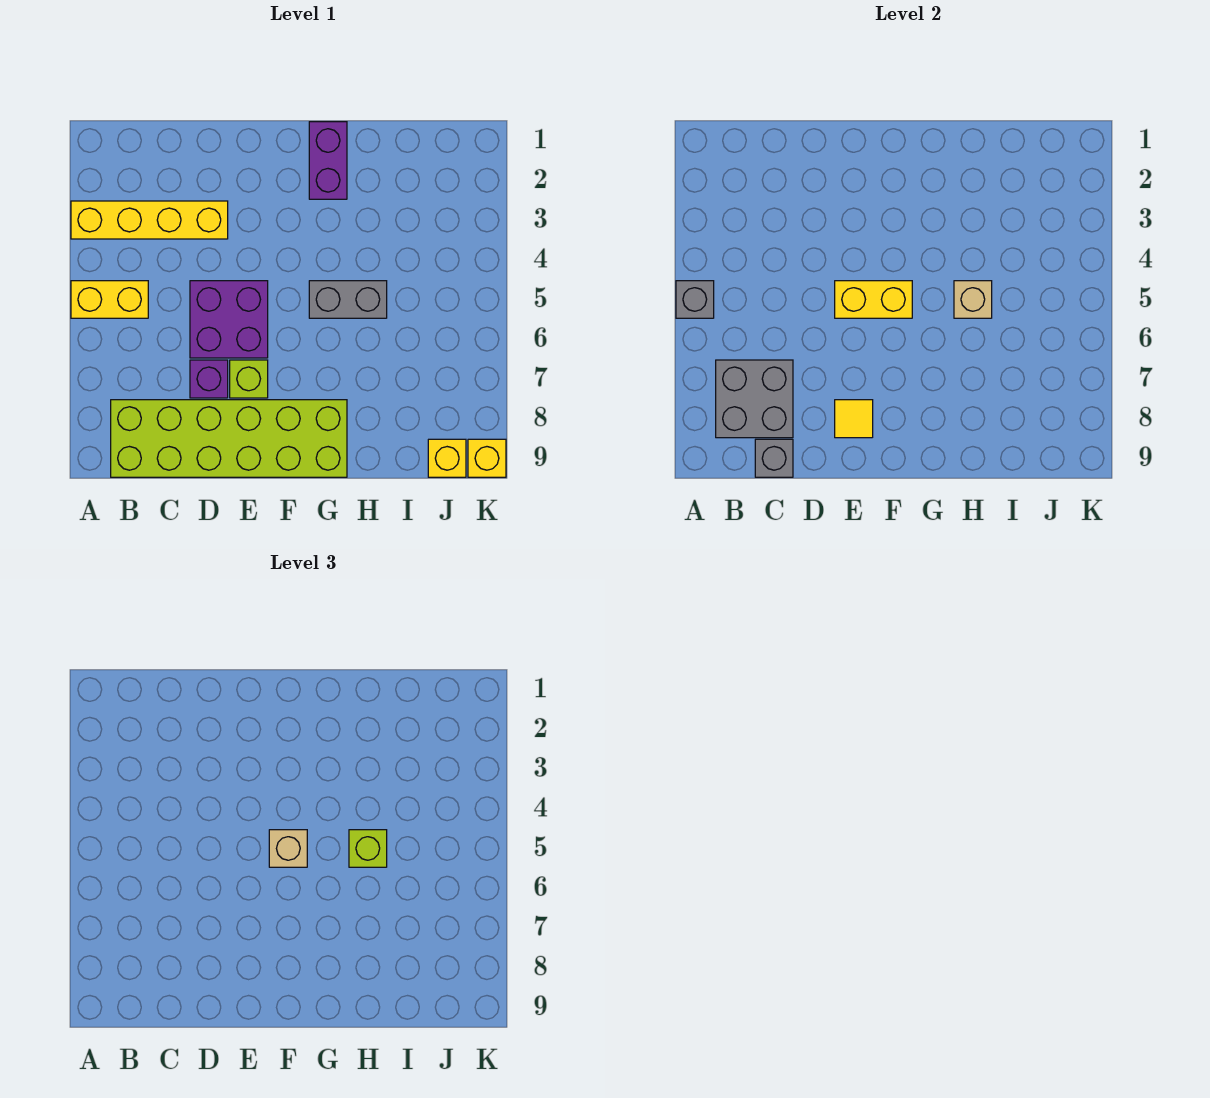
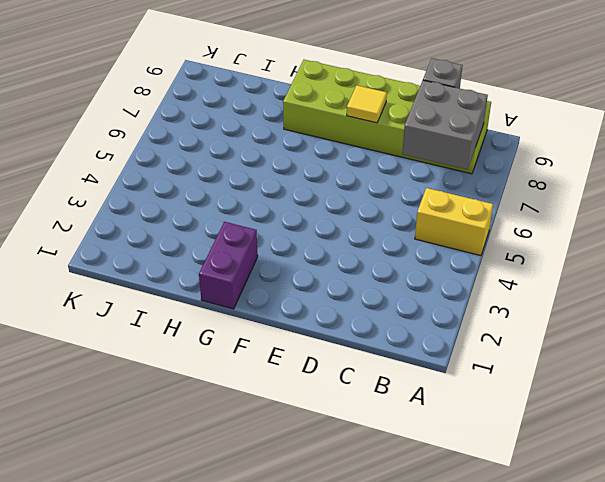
none -> yellow brick A3:D3 level 1
none -> purple brick D5:E6 level 1
none -> purple brick D7 level 1

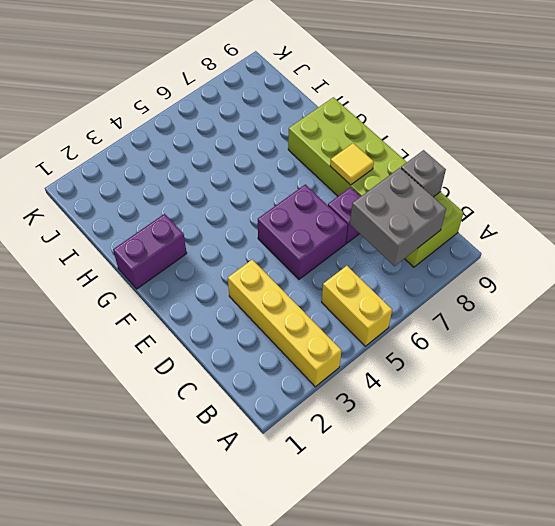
none -> lime brick E7 level 1
none -> grey brick G5:H5 level 1
none -> yellow brick J9 level 1

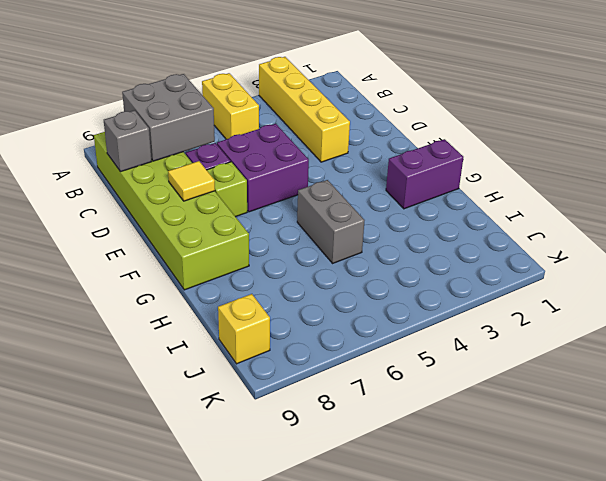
none -> yellow brick K9 level 1
none -> grey brick A5 level 2
none -> yellow brick E5:F5 level 2

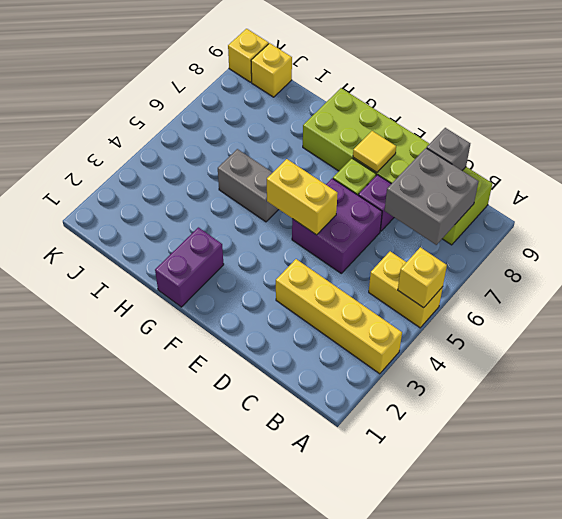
yellow brick A5 level 2 -> grey brick A5 level 2
none -> tan brick H5 level 2
none -> tan brick F5 level 3
none -> lime brick H5 level 3

